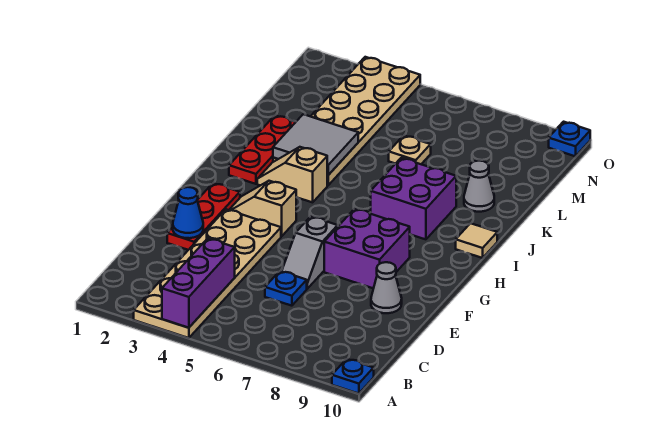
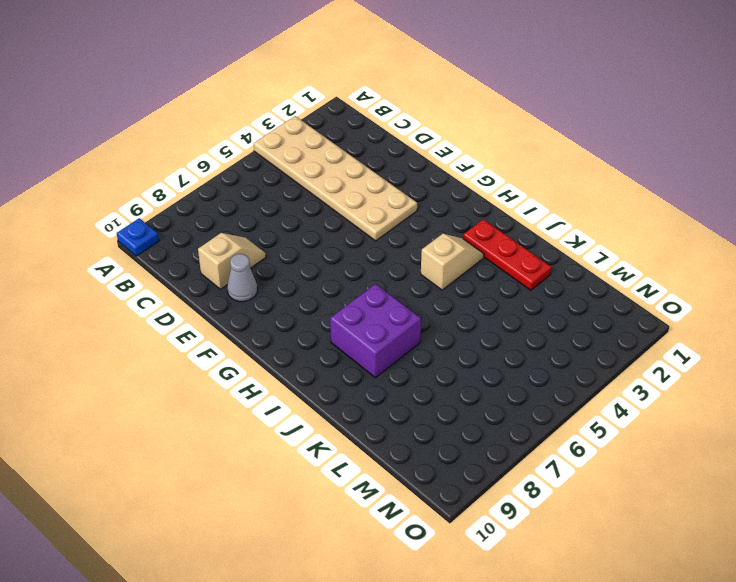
tan slope D8:D9 level 1 top 9 -> tan slope G3:G4 level 1 top 4
none -> blue plate D6 level 1
none -> red plate E2:G2 level 1
none -> grey slope E6:F6 level 1 top F

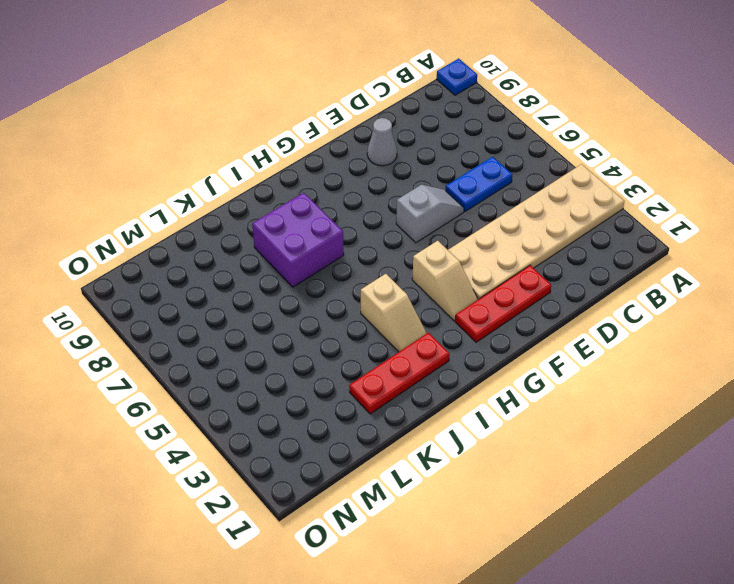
blue plate C6:D6 level 1 -> blue plate D6 level 1
none -> purple brick F7:G8 level 1
none -> tan tile I10 level 1
none -> tan plate J3:O4 level 1

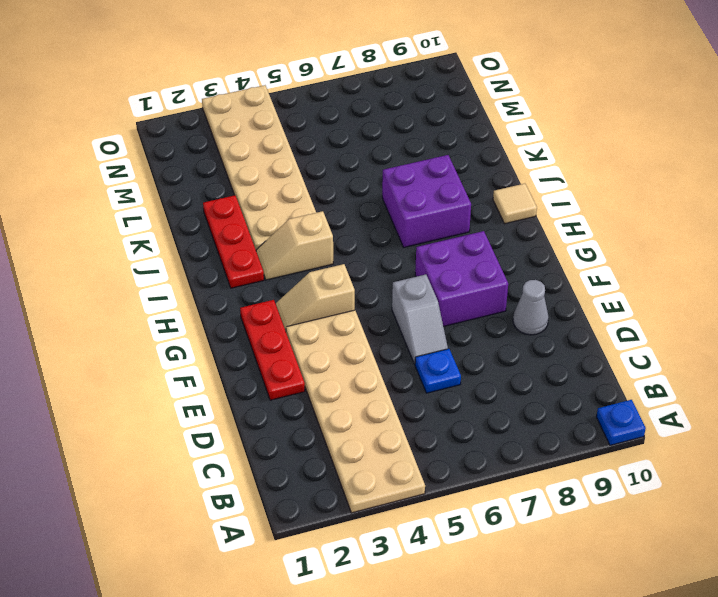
none -> grey cone K9 level 1
none -> tan plate L6 level 1
none -> blue plate O10 level 1

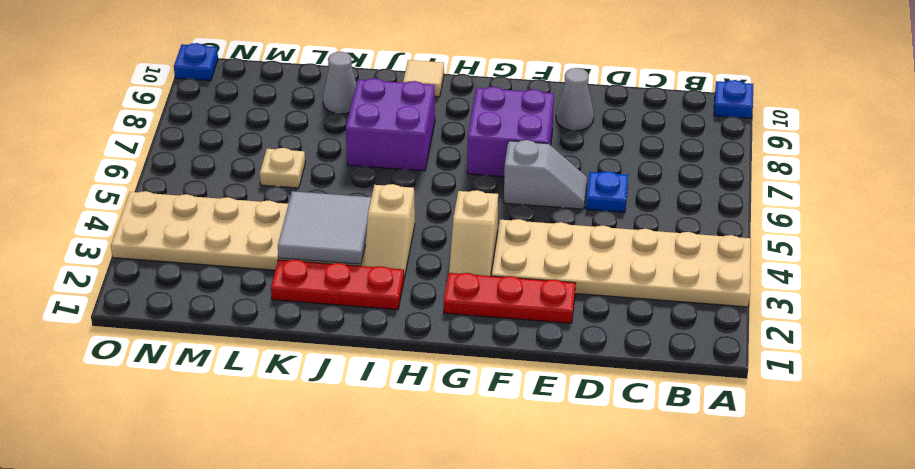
none -> purple brick A4:C4 level 2
none -> blue cone E2 level 2

